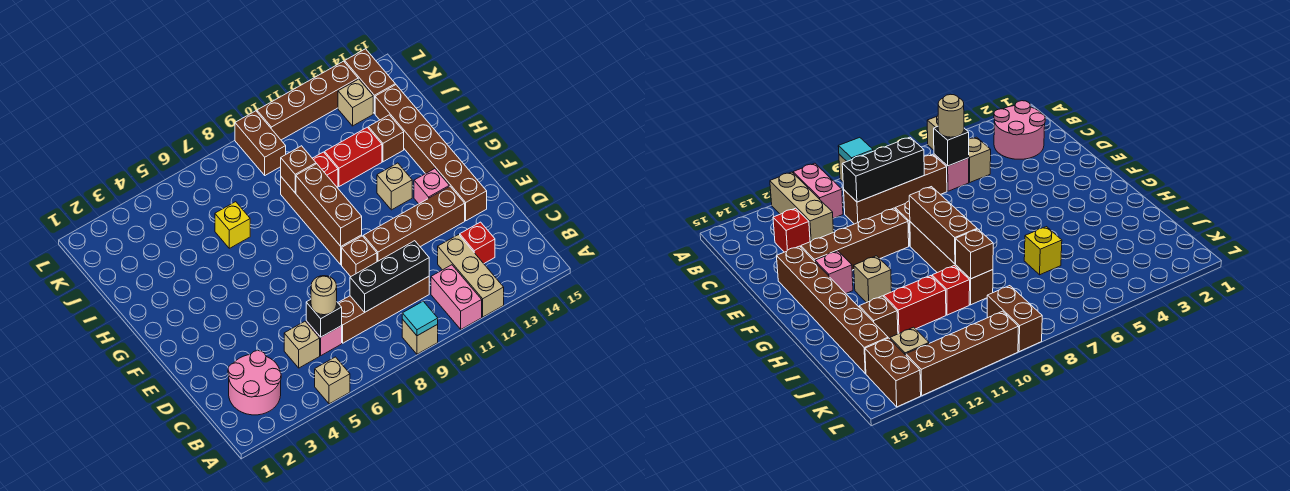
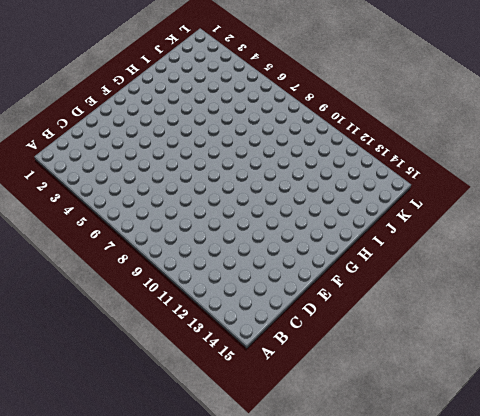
none -> tan brick A5 level 1
none -> tan brick A9 level 1
none -> pink brick A11:B11 level 1

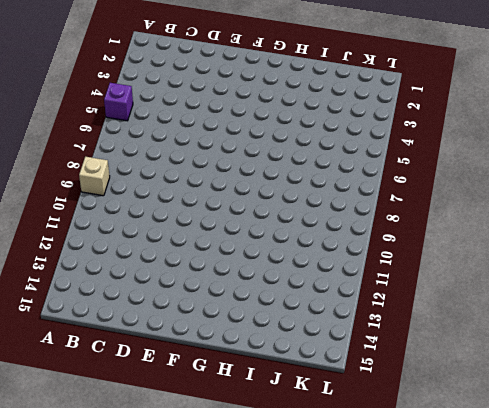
purple brick A5 level 1 -> tan brick A5 level 1
none -> pink brick A11:B11 level 1
none -> tan brick A12:C12 level 1
none -> pink round brick B2:C3 level 1

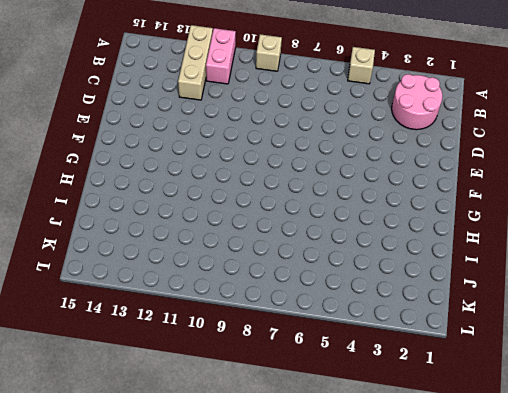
none -> tan brick C5 level 1
none -> pink brick C6 level 1
none -> brown brick C7:C10 level 1

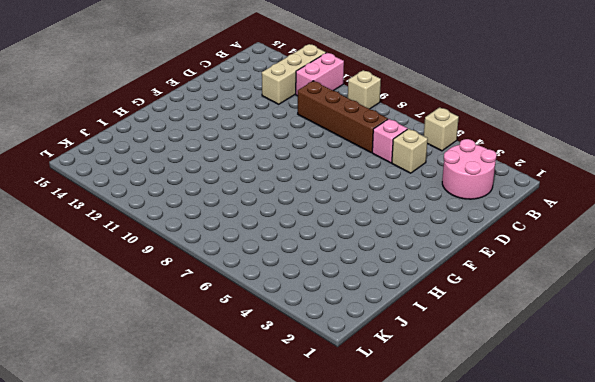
none -> red brick C13 level 1
none -> brown brick E9 level 1
none -> brown brick E10:E13 level 1

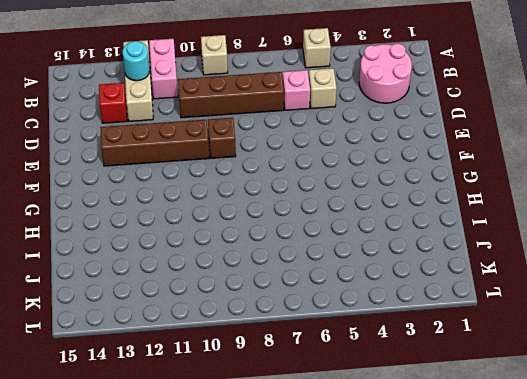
cyan round brick B12 level 2 -> none
none -> brown brick E14:J14 level 1
none -> brown brick F9:I9 level 1
none -> pink brick F13 level 1

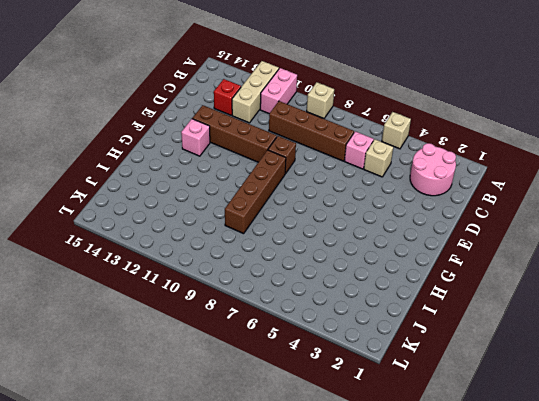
none -> brown brick E14:J14 level 1
none -> tan brick G12 level 1
none -> yellow brick I6 level 1

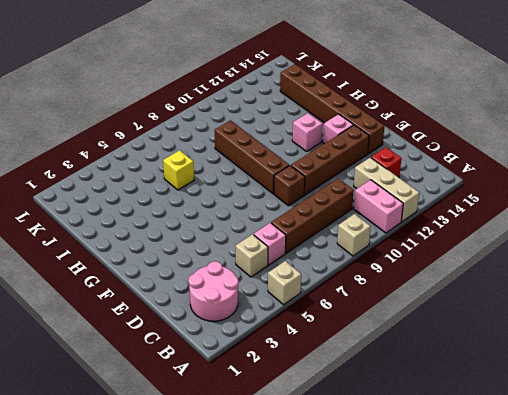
pink brick G12 level 1 -> tan brick G12 level 1
none -> red brick I10 level 1
none -> red brick I11:I12 level 1
none -> brown brick I13 level 1

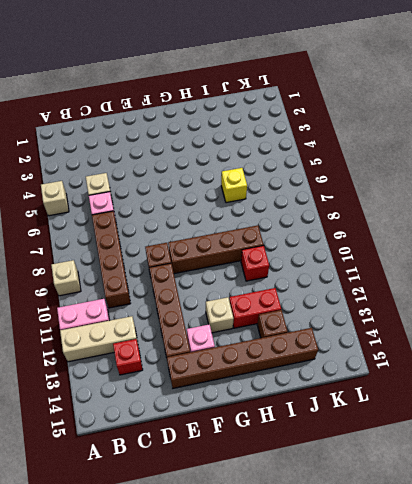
red brick H12:I12 level 1 -> red brick I11:I12 level 1
none -> pink round brick B2:C3 level 1
none -> brown brick K9:L9 level 1
none -> tan brick K13 level 1

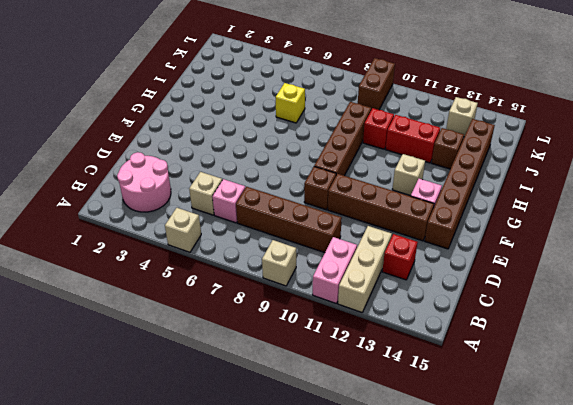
none -> brown brick K14:L14 level 1
none -> brown brick L10:L13 level 1
none -> cyan tile A9 level 2

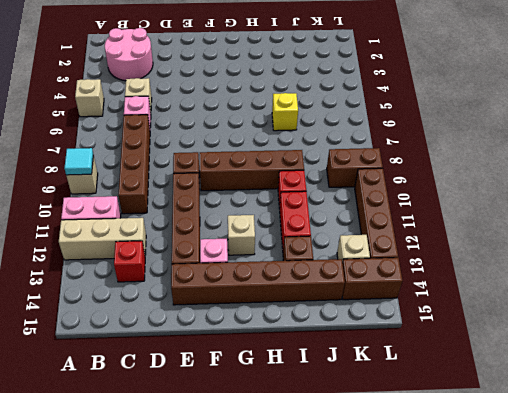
none -> black brick C6 level 2
none -> black brick C8:C10 level 2
none -> brown brick F9:H9 level 2

